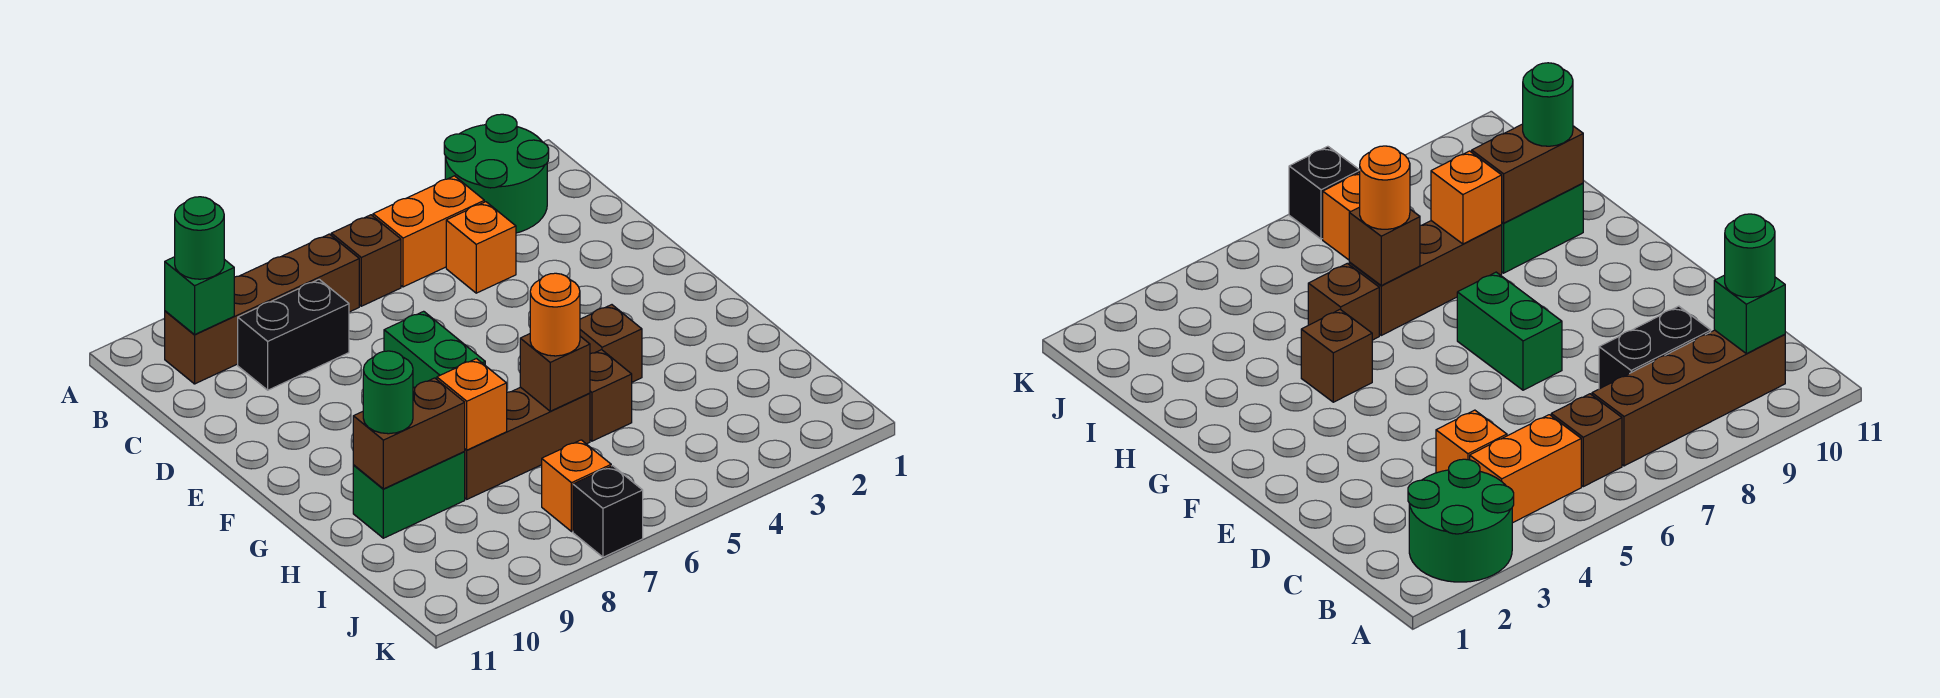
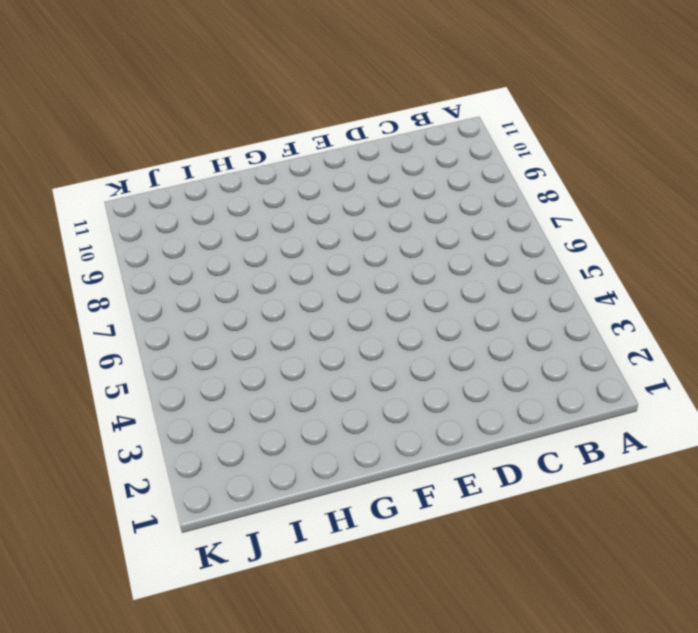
none -> green round brick A2:B3 level 1
none -> orange brick B4:B5 level 1
none -> brown brick B6 level 1

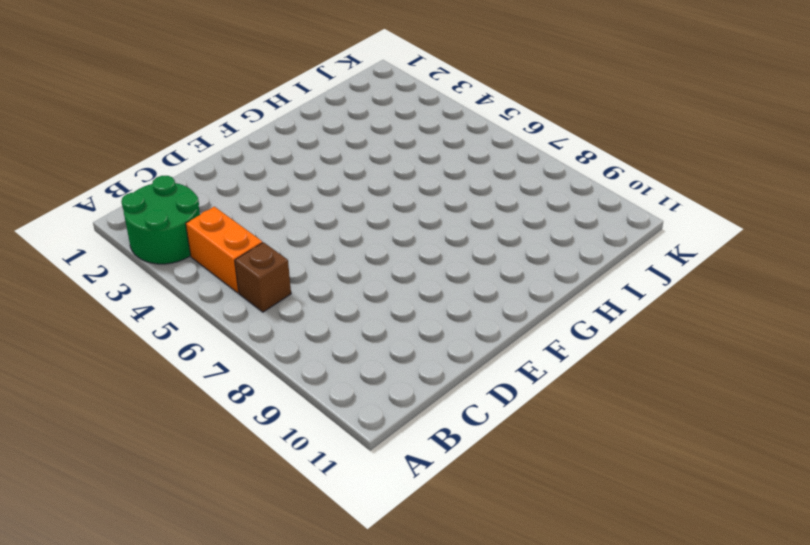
none -> brown brick B7:B10 level 1
none -> orange brick C4 level 1
none -> black brick C8:C9 level 1

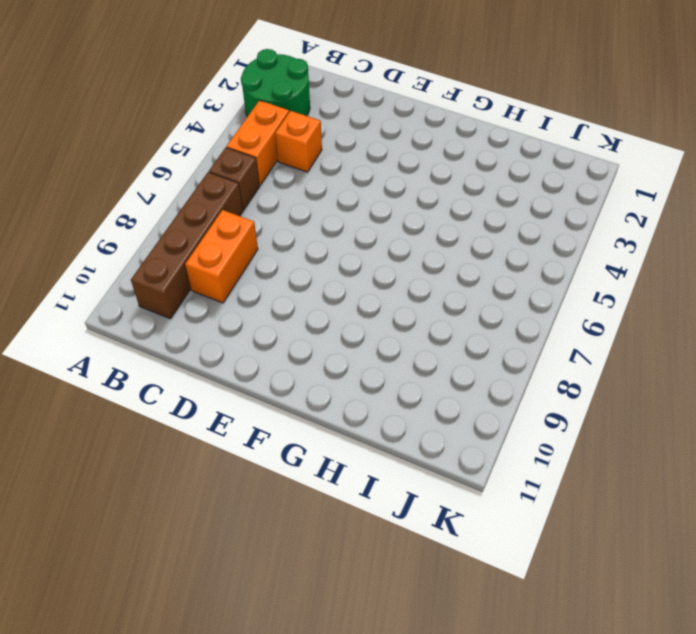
orange brick C8:C9 level 1 -> black brick C8:C9 level 1
none -> green brick E7:F7 level 1
none -> brown brick G4 level 1
none -> brown brick H5 level 1

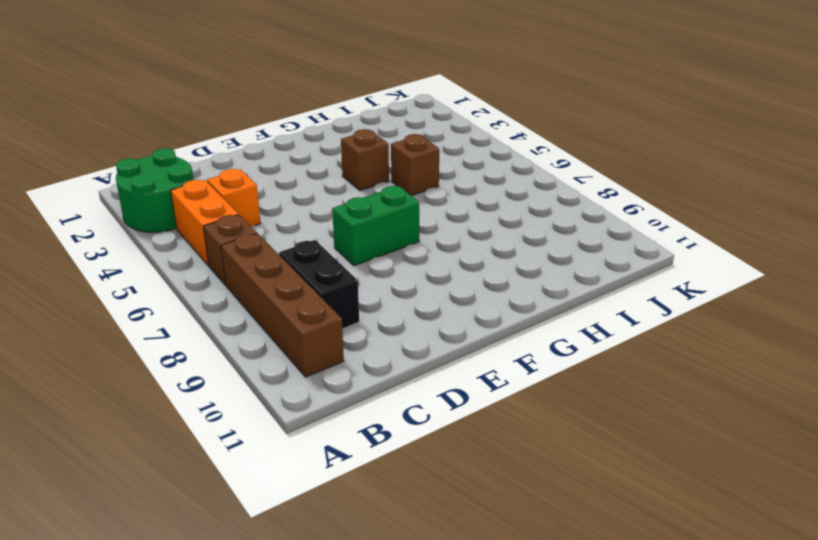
none -> brown brick H6:H8 level 1
none -> green brick H9:H10 level 1
none -> orange brick J7 level 1

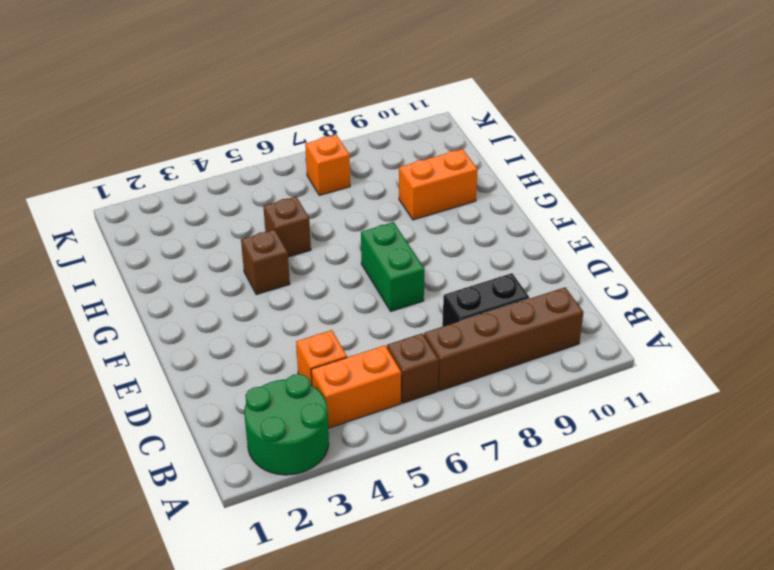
orange brick H9:H10 level 1 -> green brick H9:H10 level 1
none -> brown brick H6:H8 level 1
none -> black brick K7 level 1
none -> green brick B10 level 2

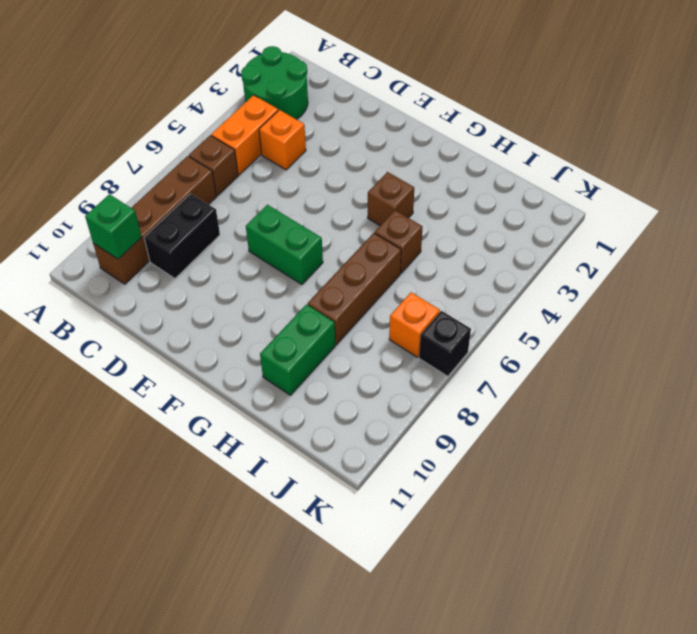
none -> brown brick H6 level 2
none -> orange brick H8 level 2
none -> brown brick H9:H10 level 2

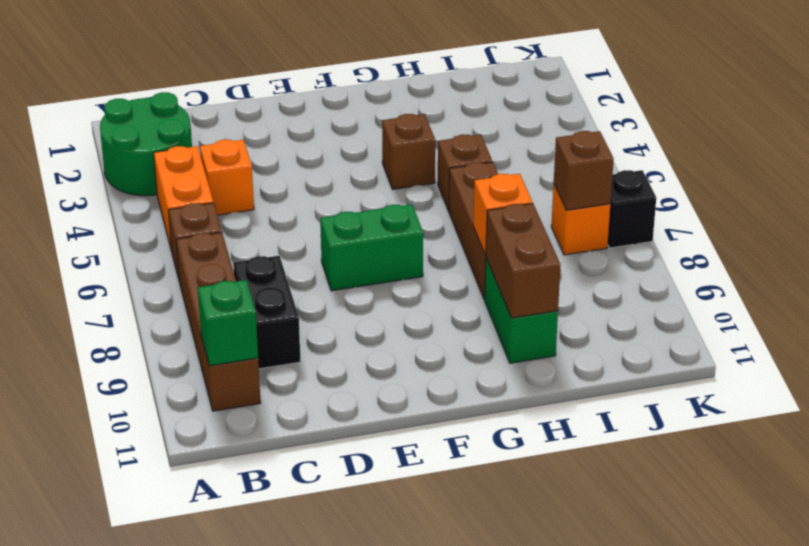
brown brick J7 level 2 -> brown brick H6 level 2
none -> green round brick B10 level 3
none -> orange round brick H6 level 3
none -> green round brick H10 level 3

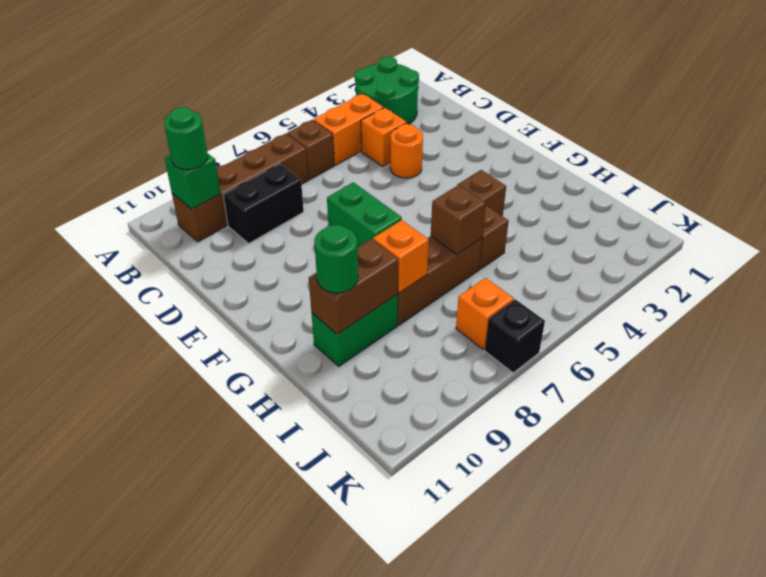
orange round brick D4 level 1 -> orange round brick H6 level 3

